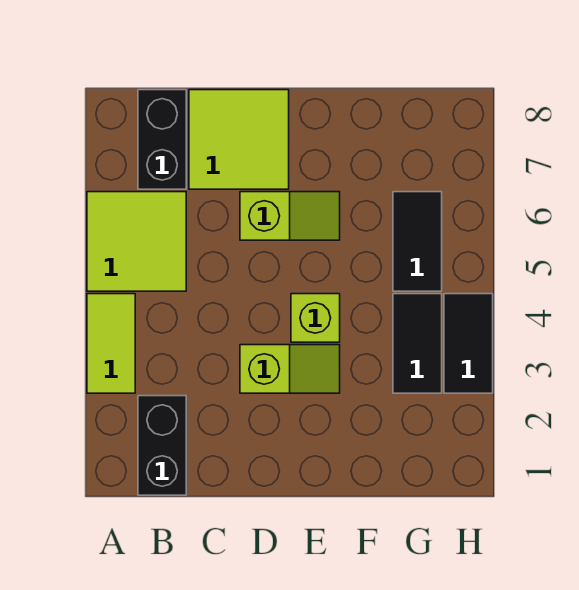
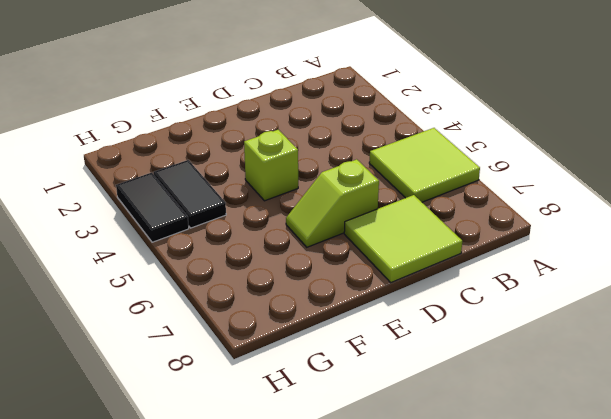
none -> lime tile A3:A4 level 1
none -> black brick B1:B2 level 1

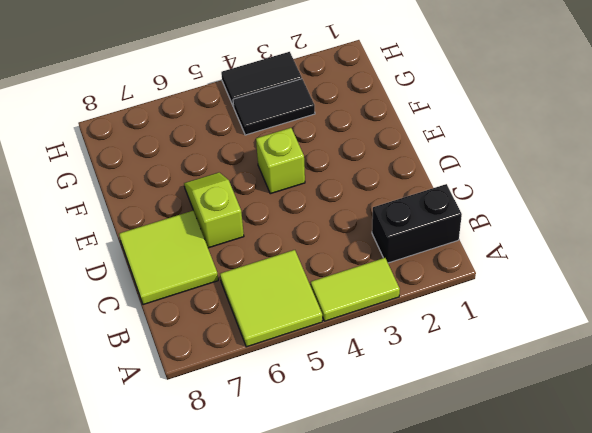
none -> black brick B7:B8 level 1
none -> lime slope D3:E3 level 1 top D

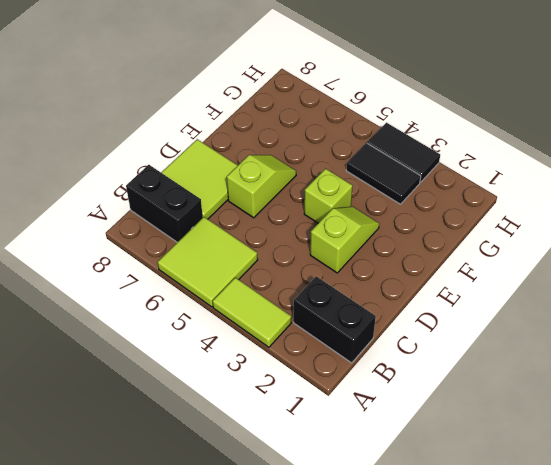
none -> black tile G5:G6 level 1

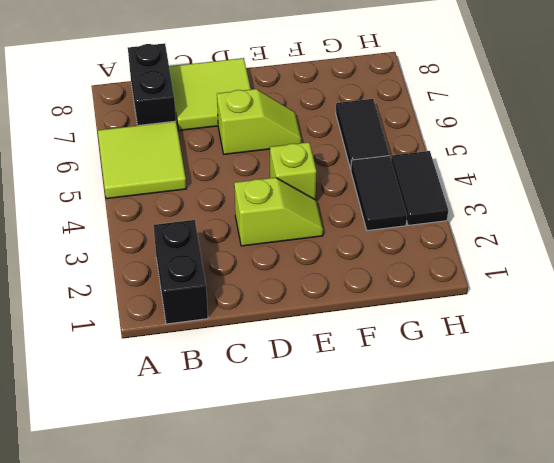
none -> lime tile A3:A4 level 1

